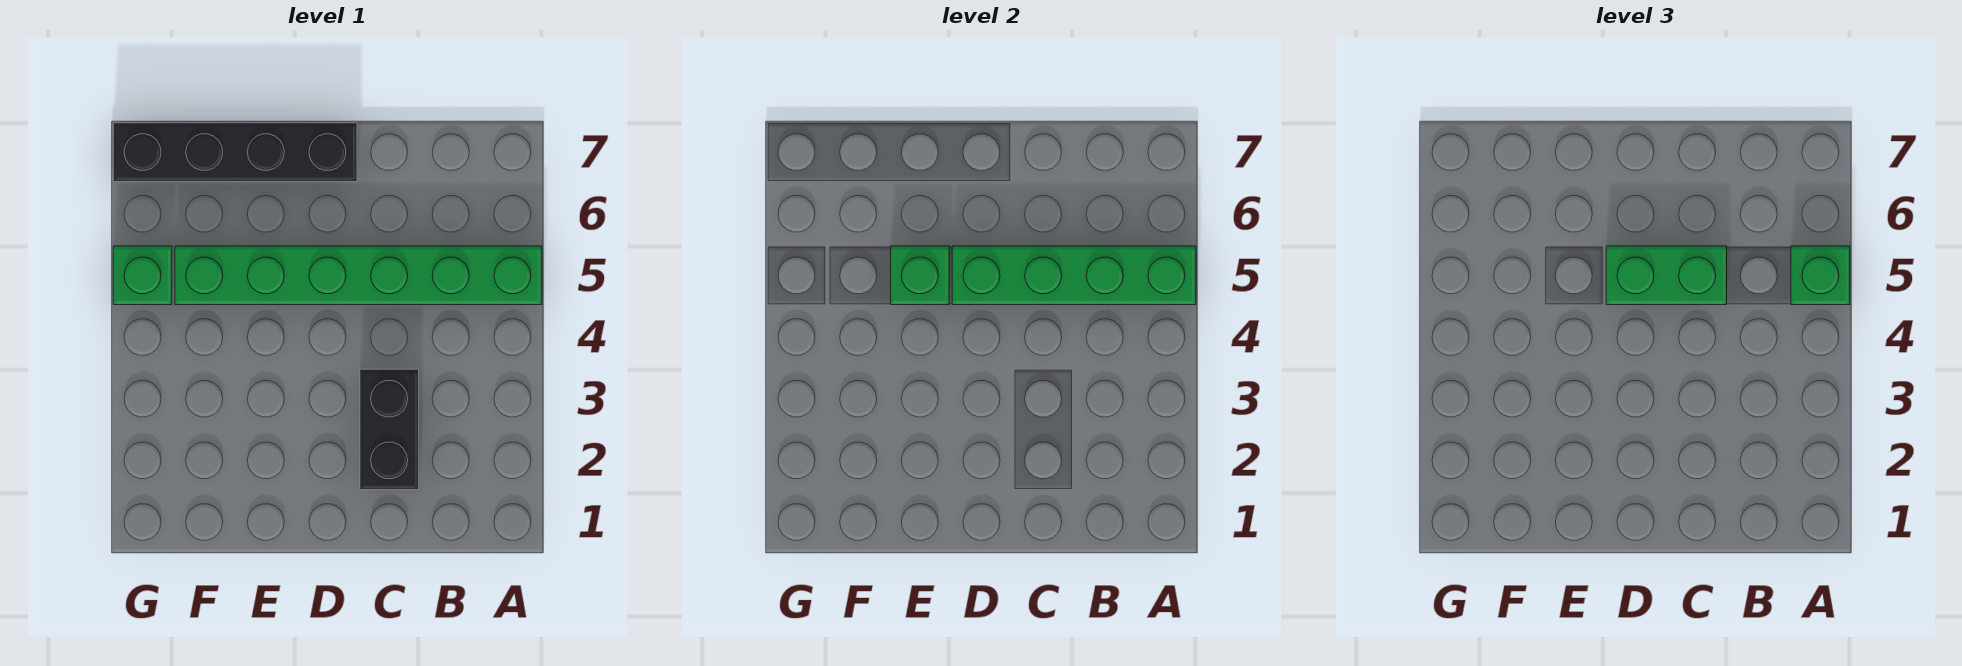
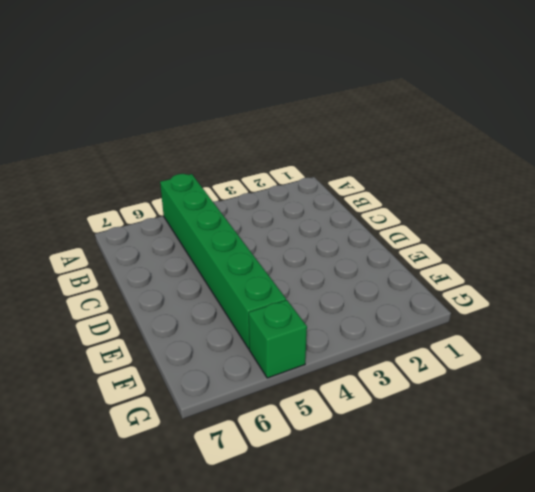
none -> black brick C2:C3 level 1
none -> black brick D7:G7 level 1

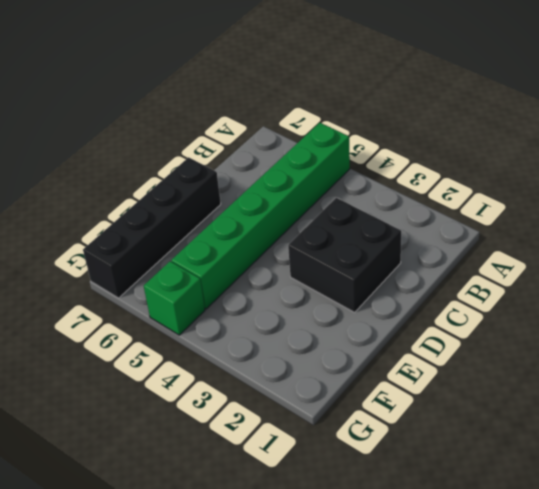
black brick C2:D3 level 1 -> black brick C2:C3 level 1
none -> green brick A5:D5 level 2
none -> green brick E5 level 2

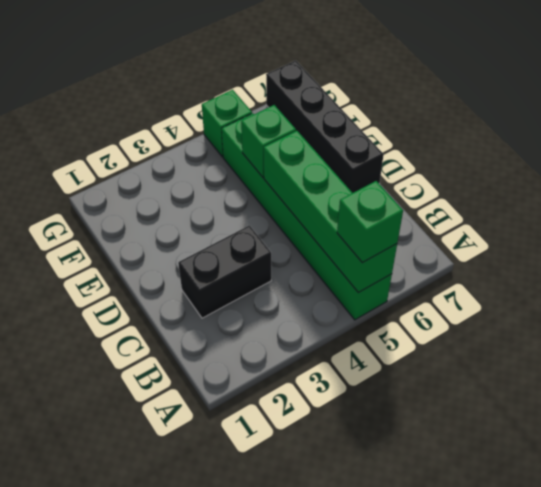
none -> green brick C5:D5 level 3

